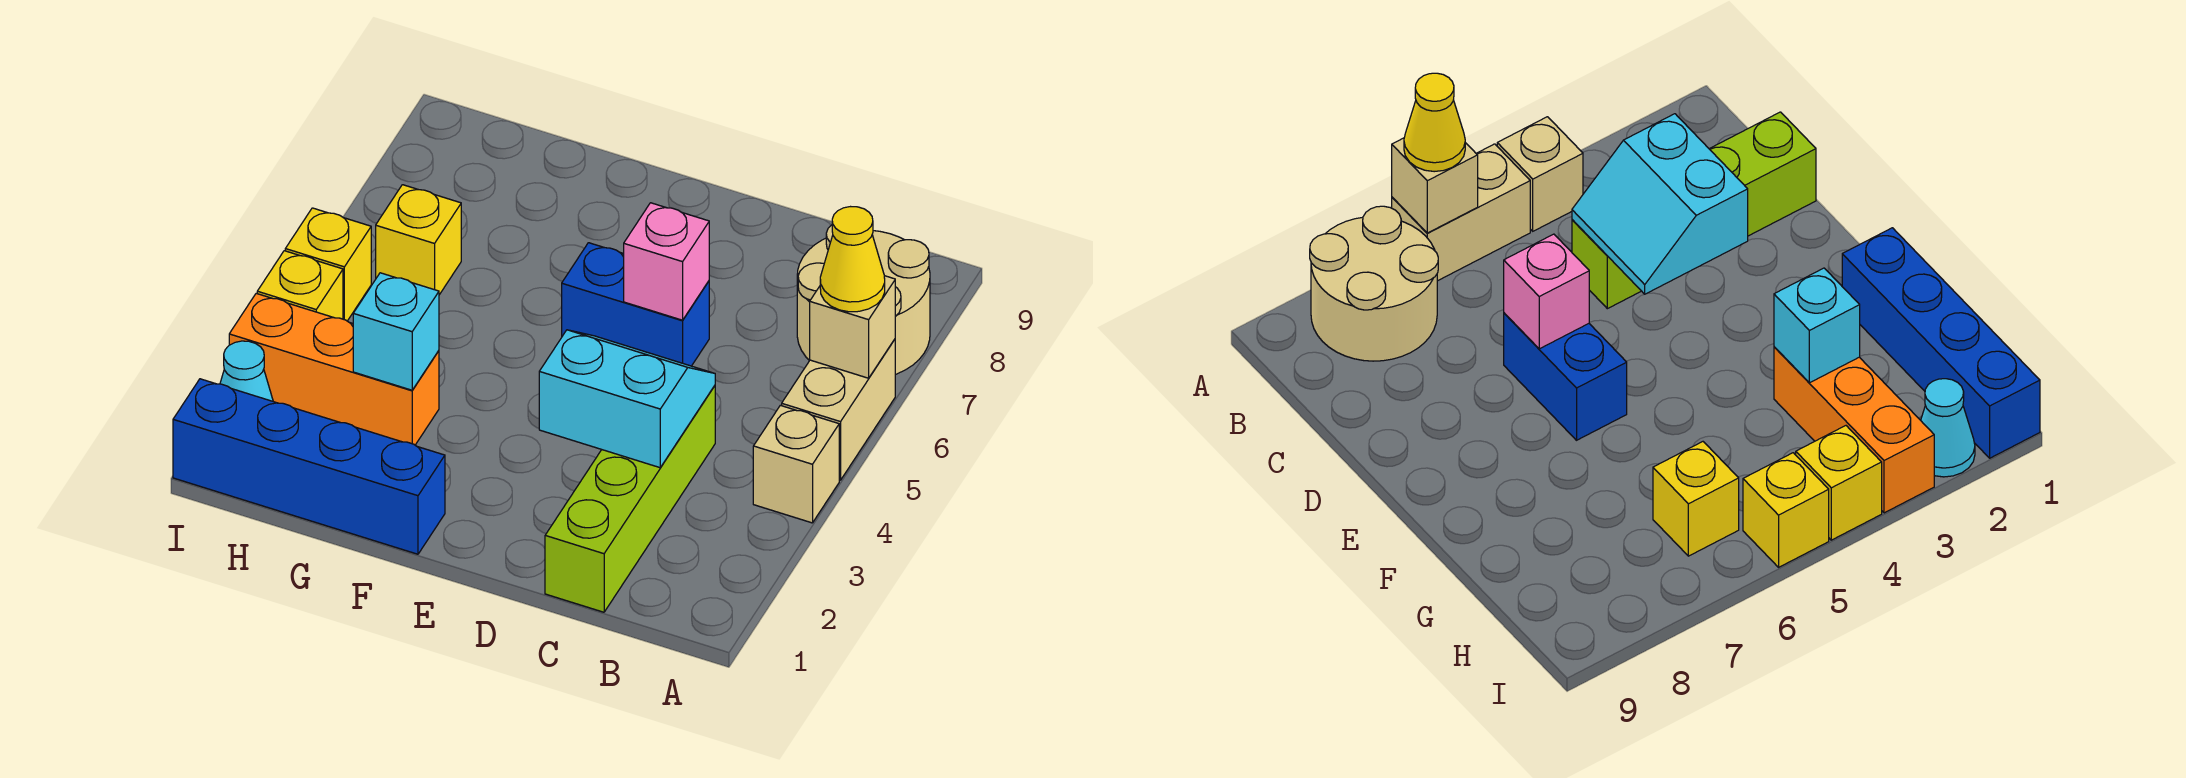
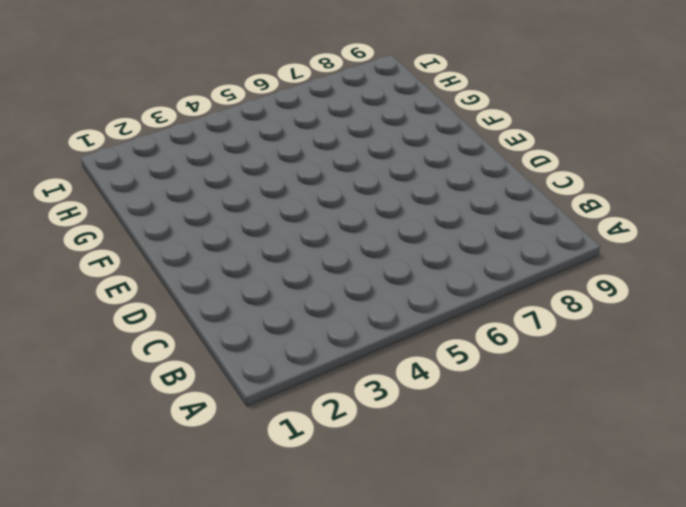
none -> tan brick A4 level 1
none -> tan brick A5:A6 level 1
none -> tan round brick A7:B8 level 1

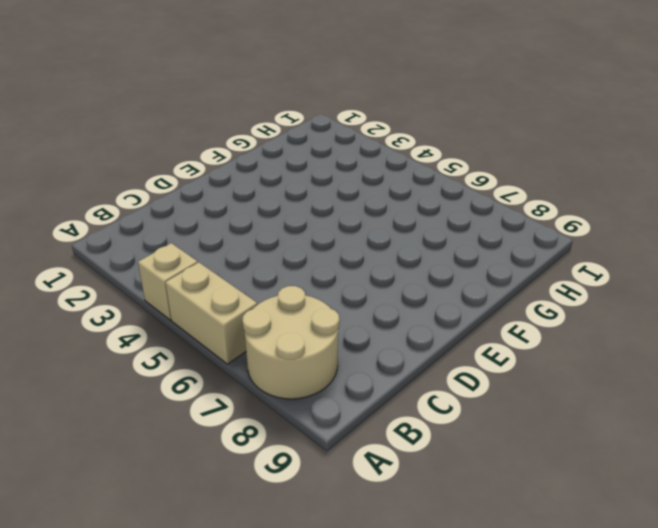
none -> lime brick C1:C4 level 1
none -> blue brick D6:E6 level 1
none -> blue brick F1:I1 level 1

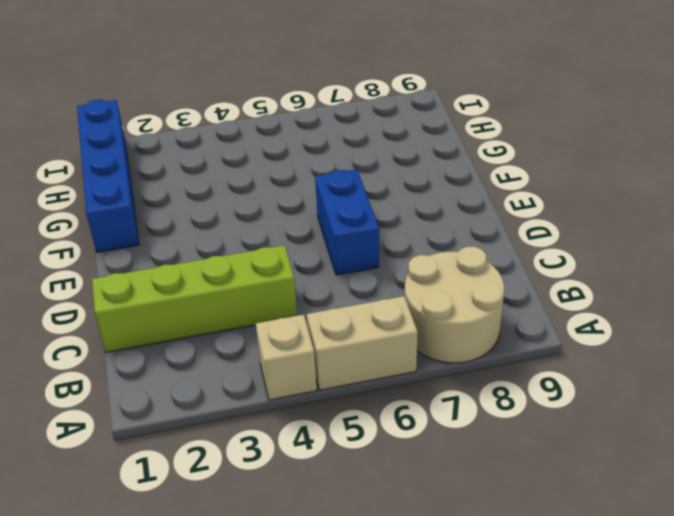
none -> orange brick G3:I3 level 1
none -> yellow brick H6 level 1
none -> cyan cone I2 level 1

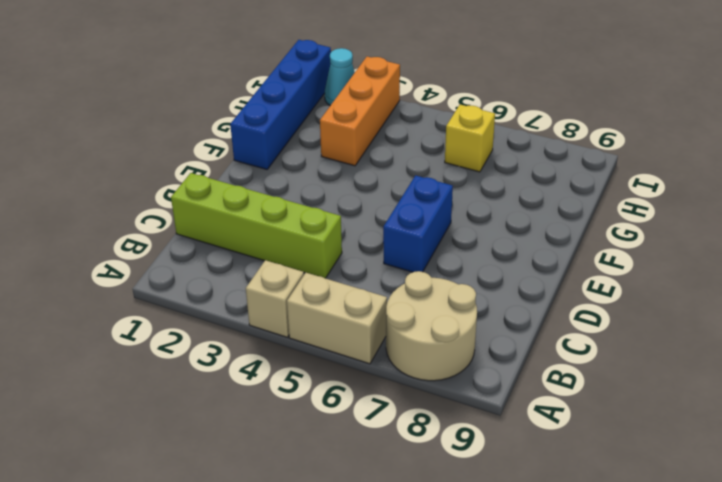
none -> yellow brick I4 level 1
none -> yellow brick I5 level 1
none -> tan brick A6 level 2

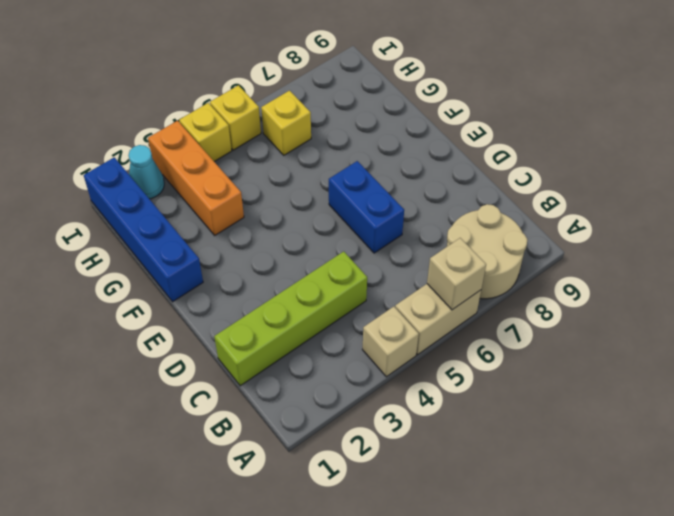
none -> cyan slope C3:D4 level 2 top 3
none -> pink brick D6 level 2
none -> cyan brick G3 level 2

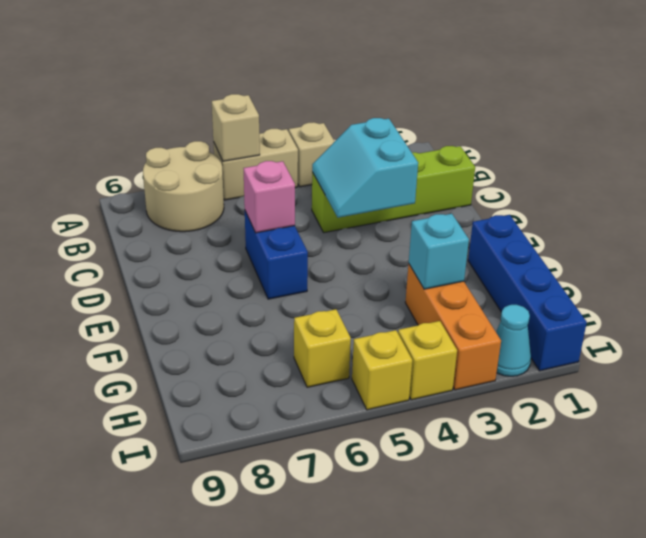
none -> yellow cone A6 level 3

